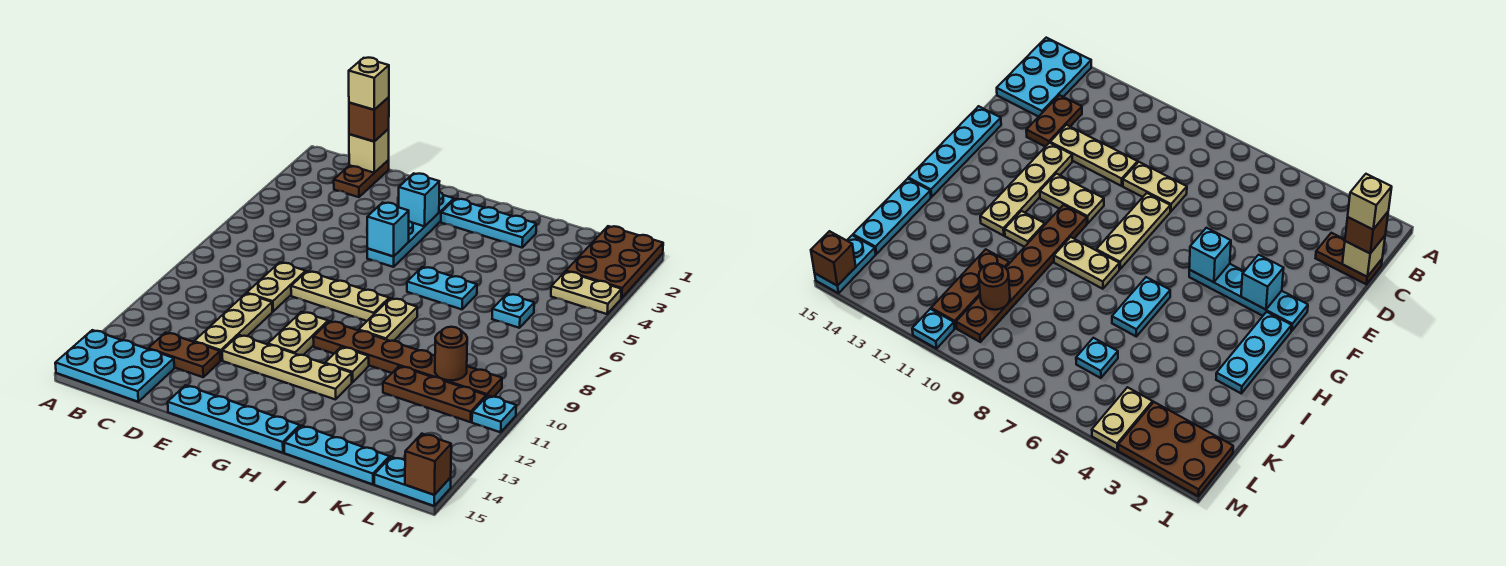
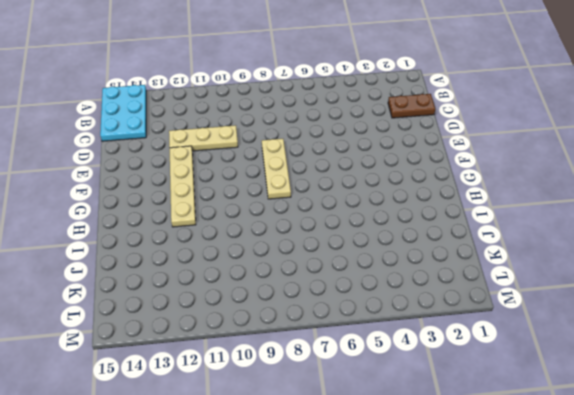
none -> brown plate C13:D13 level 1
none -> tan plate D8:D9 level 1
none -> cyan plate E15:H15 level 1

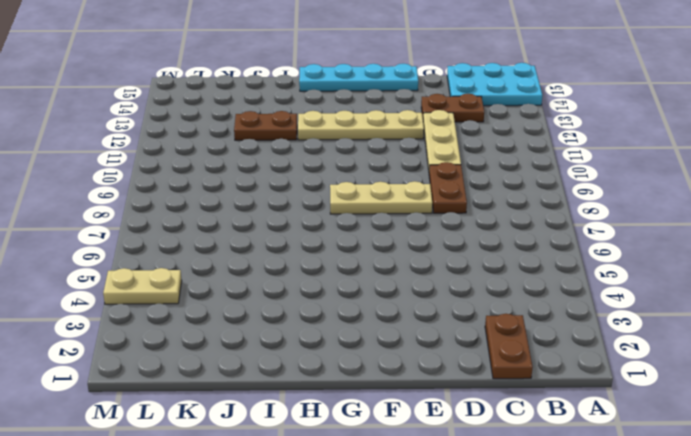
brown plate D8:D9 level 1 -> tan plate D8:D9 level 1
brown plate I12:J12 level 1 -> none
none -> cyan plate F2:F5 level 1
none -> tan plate F10:F11 level 1
none -> cyan plate G2:I2 level 1

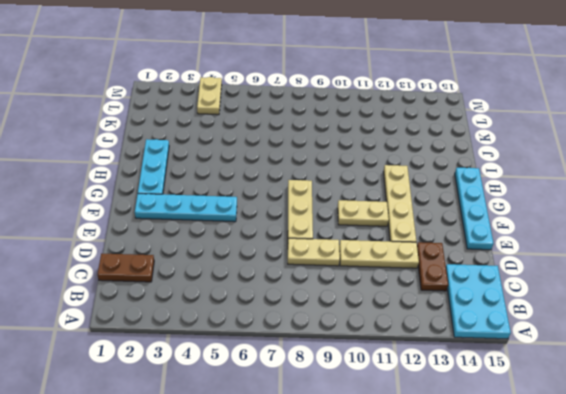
none -> brown plate G10:L10 level 1
none -> cyan plate H6:I6 level 1
none -> tan plate H8:H9 level 1

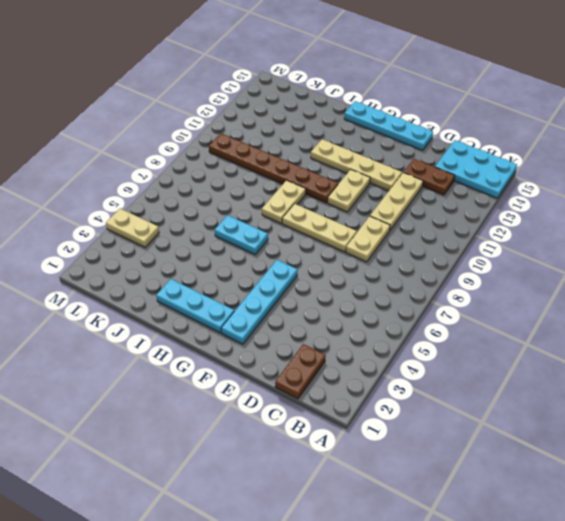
none -> tan plate H11 level 1
none -> cyan plate I15:K15 level 1
none -> brown plate J11:L11 level 1

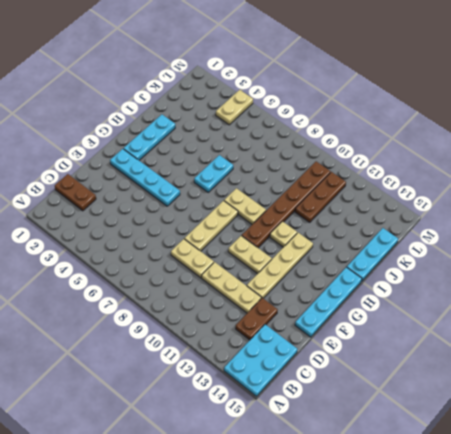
none -> cyan plate K6 level 1
none -> brown plate L1:M3 level 1
none -> cyan plate L15:M15 level 1

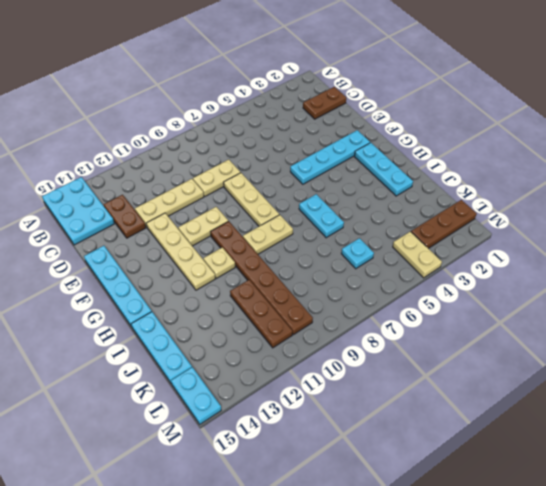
brown plate L1:L3 level 1 -> brown plate L1:M3 level 1
none -> cyan plate M11 level 1
none -> tan brick C1 level 2
none -> cyan brick F3 level 2

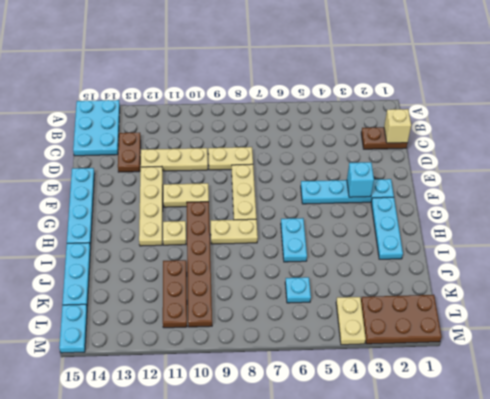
none -> cyan plate M11 level 1
none -> cyan brick F5 level 2
none -> brown round brick K10 level 2

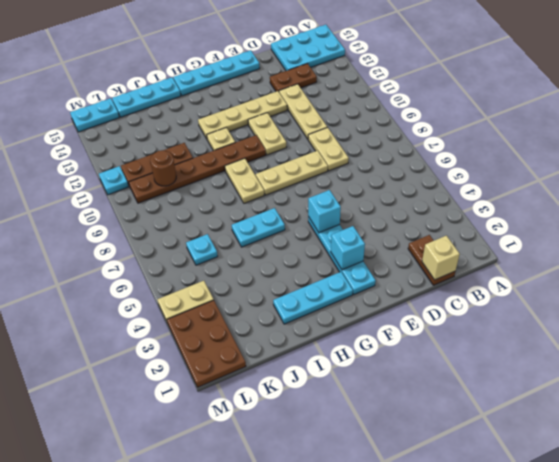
none -> brown brick M15 level 2
none -> brown brick C1 level 3
none -> tan brick C1 level 4

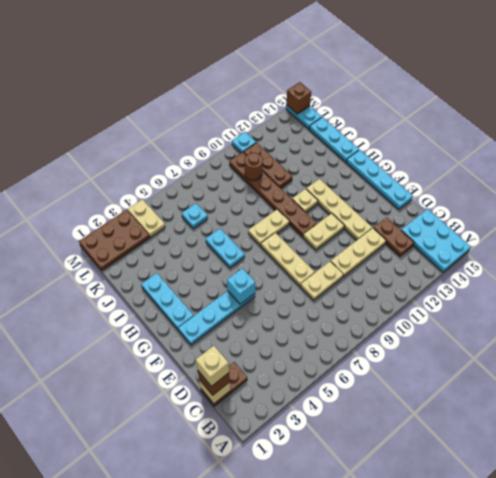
none -> cyan brick F3 level 2

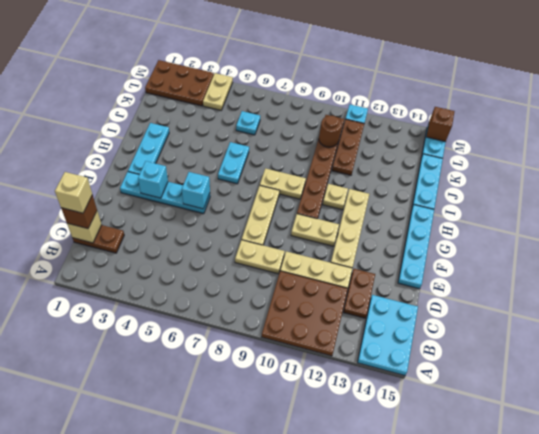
brown plate A10:C12 level 1 -> none

